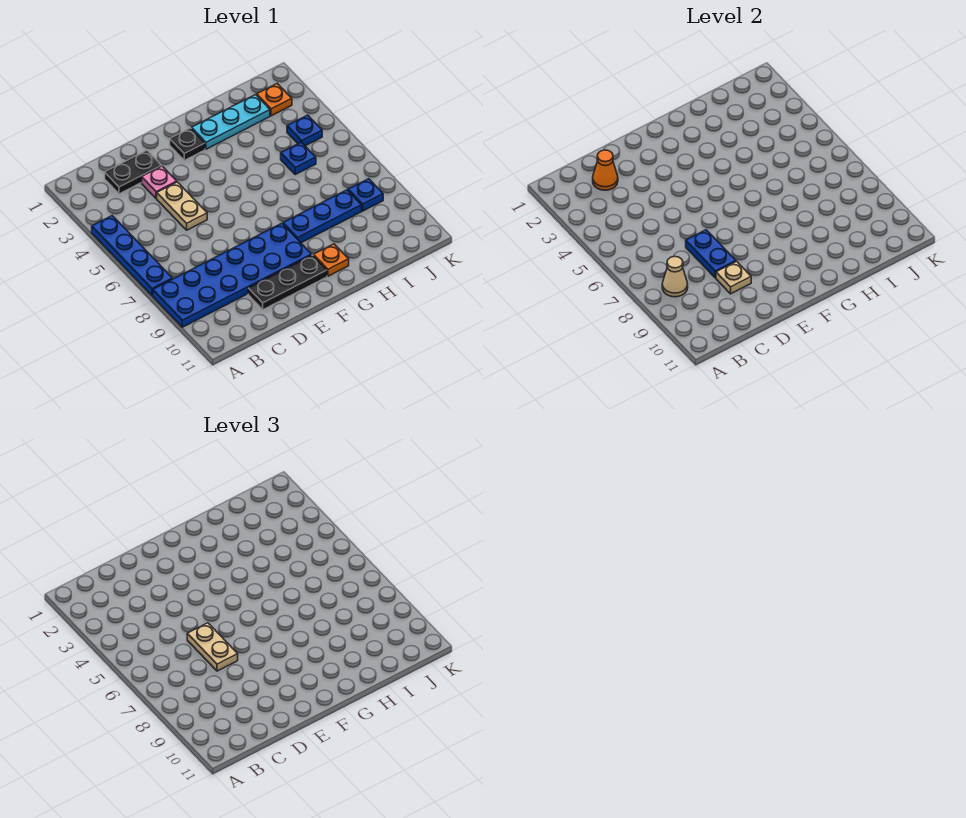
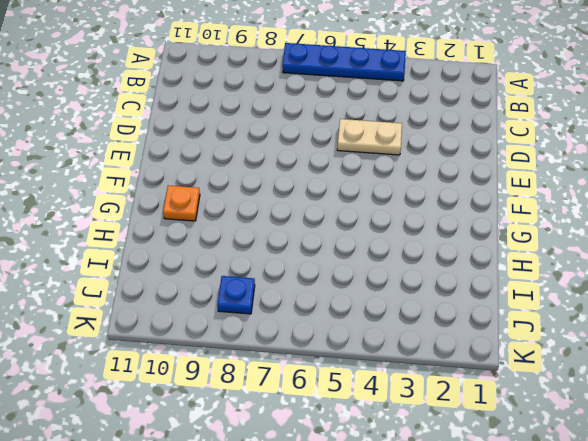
none -> blue plate A8:F9 level 1
none -> black plate C2:D2 level 1
none -> pink plate D3 level 1

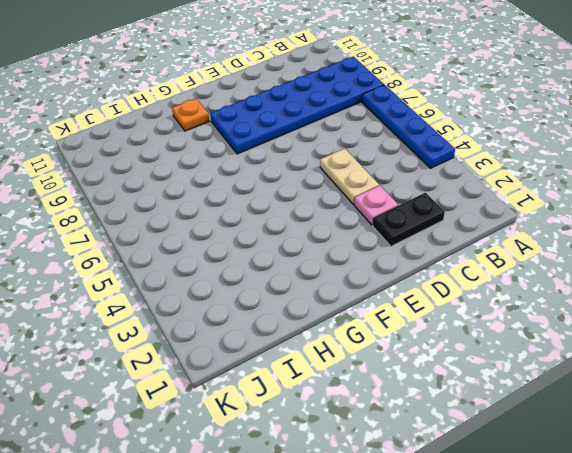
none -> black plate D10:F10 level 1
none -> black plate F2 level 1
none -> cyan plate G2:I2 level 1

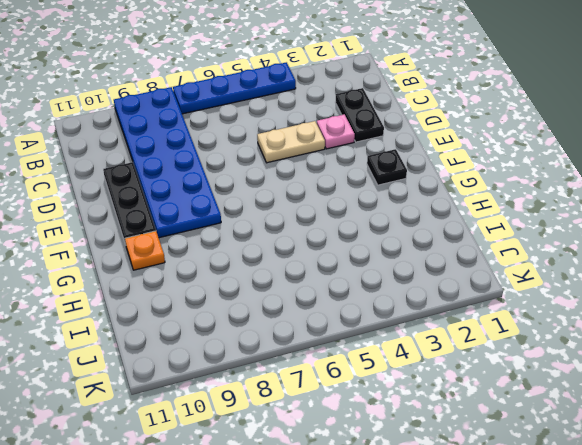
none -> cyan plate G2:I2 level 1
none -> blue plate G8:I8 level 1
none -> blue plate I5 level 1

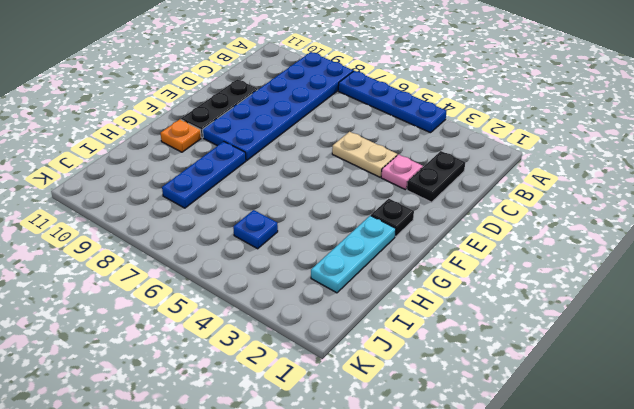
none -> orange plate J2 level 1
none -> blue plate J4 level 1
none -> blue plate J8 level 1

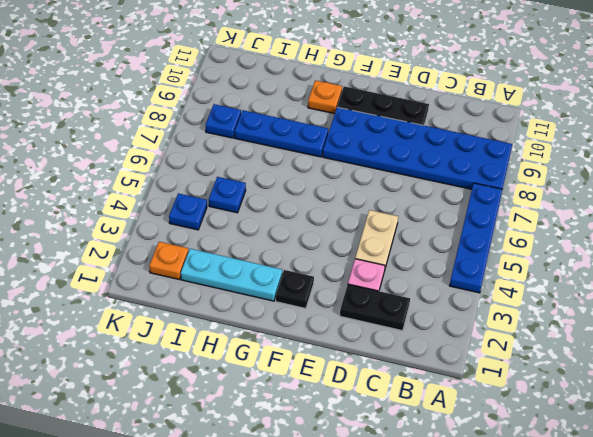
none -> tan cone B8 level 2
none -> orange cone C2 level 2
none -> blue plate D7:D8 level 2

